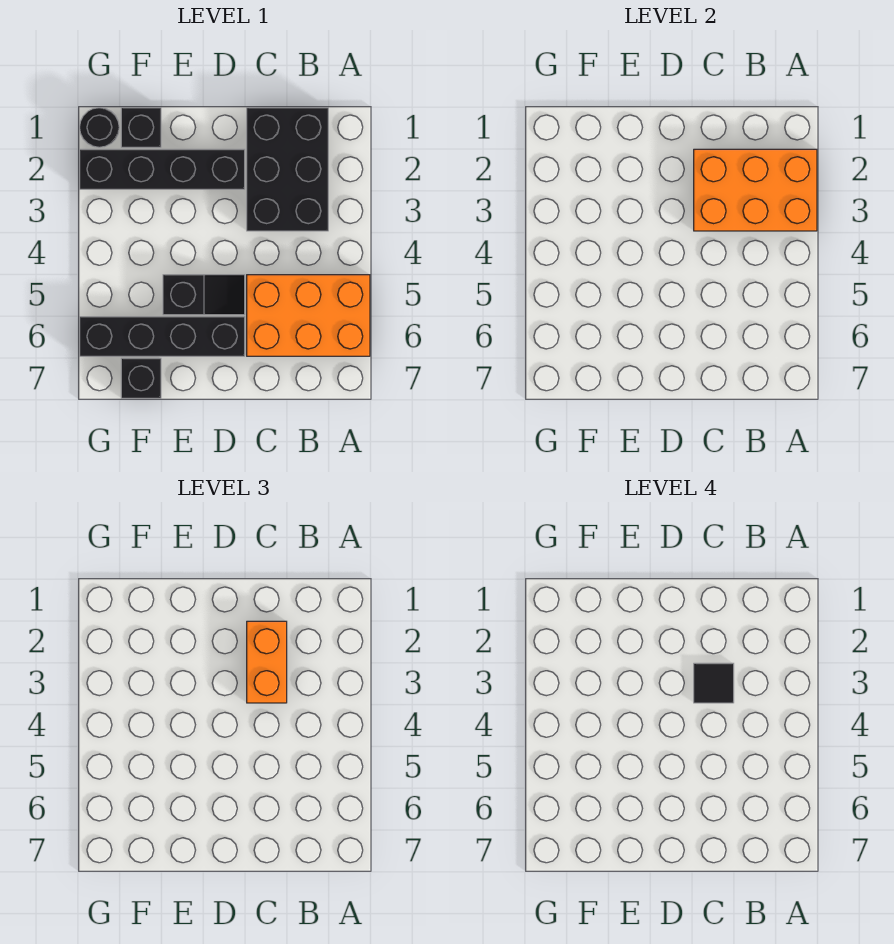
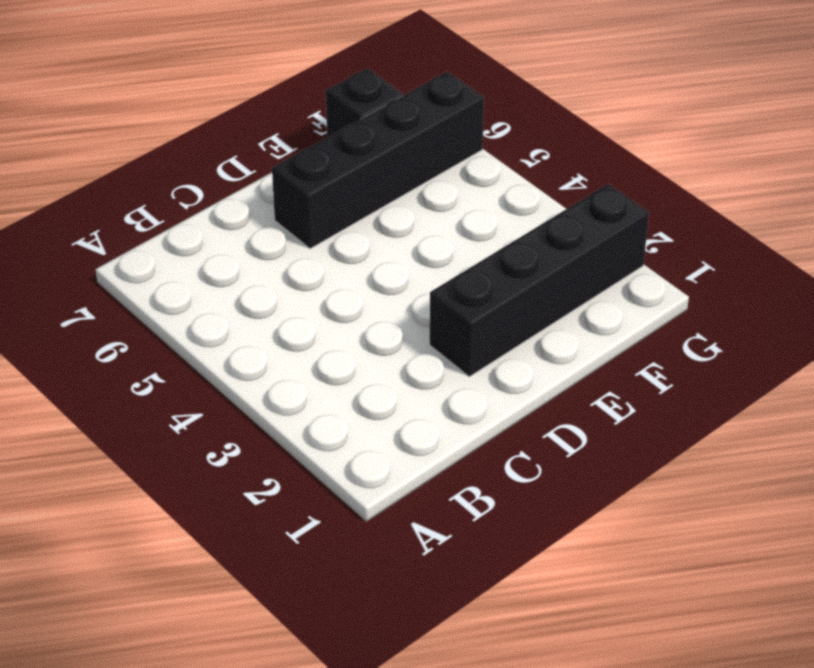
none -> orange brick A5:C6 level 1
none -> black brick B1:C3 level 1

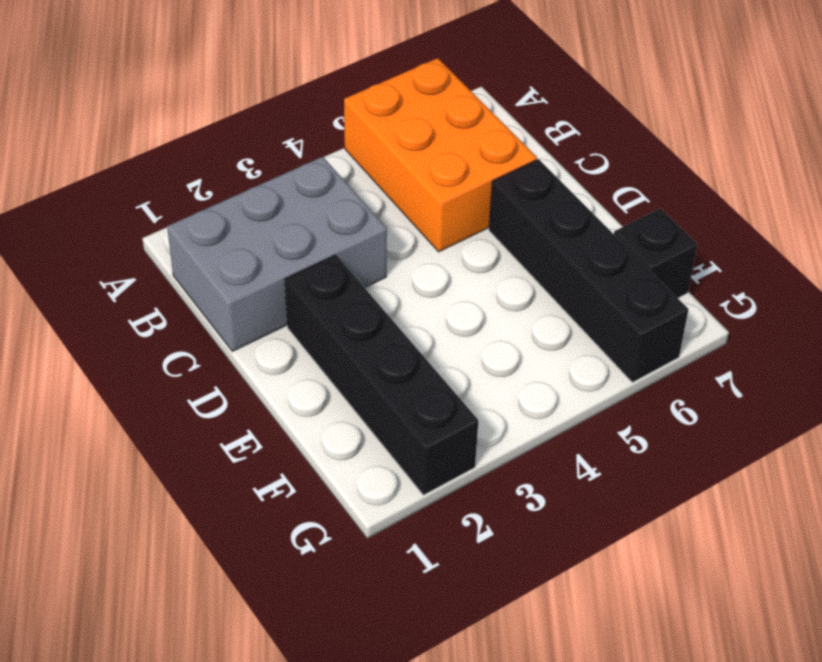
grey brick B1:C3 level 1 -> black brick B1:C3 level 1
none -> black slope D5:E5 level 1 top E
none -> black brick F1 level 1

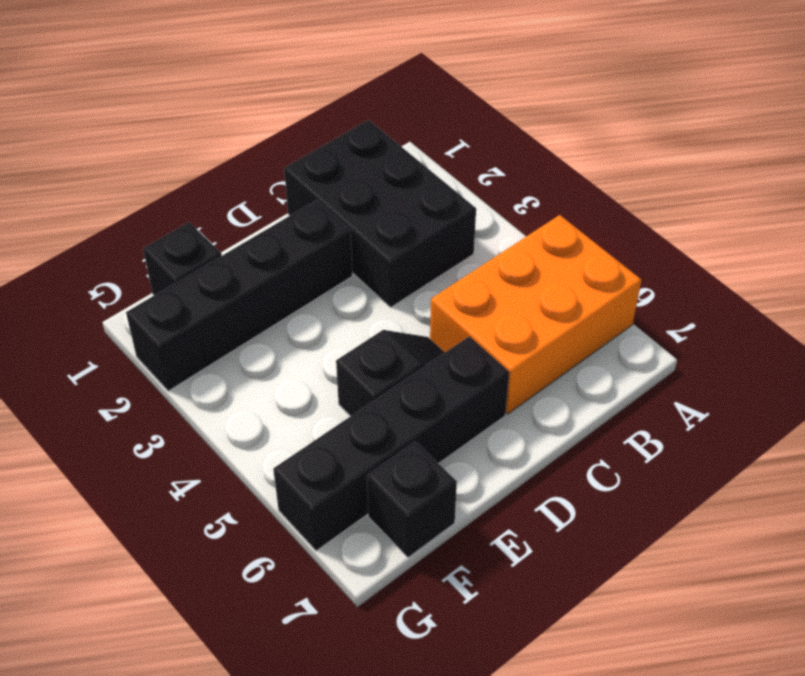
none -> black round brick G1 level 1
none -> orange brick A2:C3 level 2

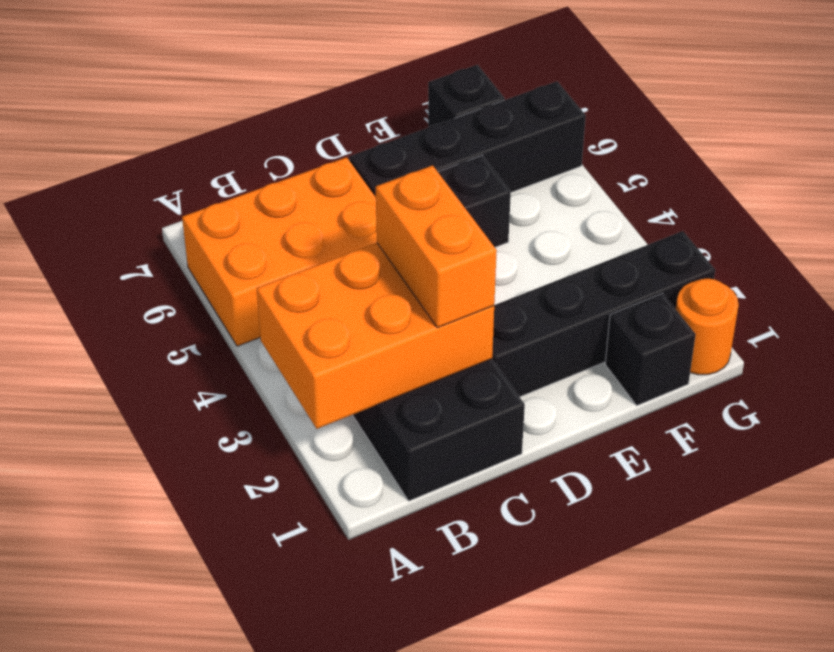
orange round brick G1 level 1 -> black round brick G1 level 1
none -> black tile C3 level 4

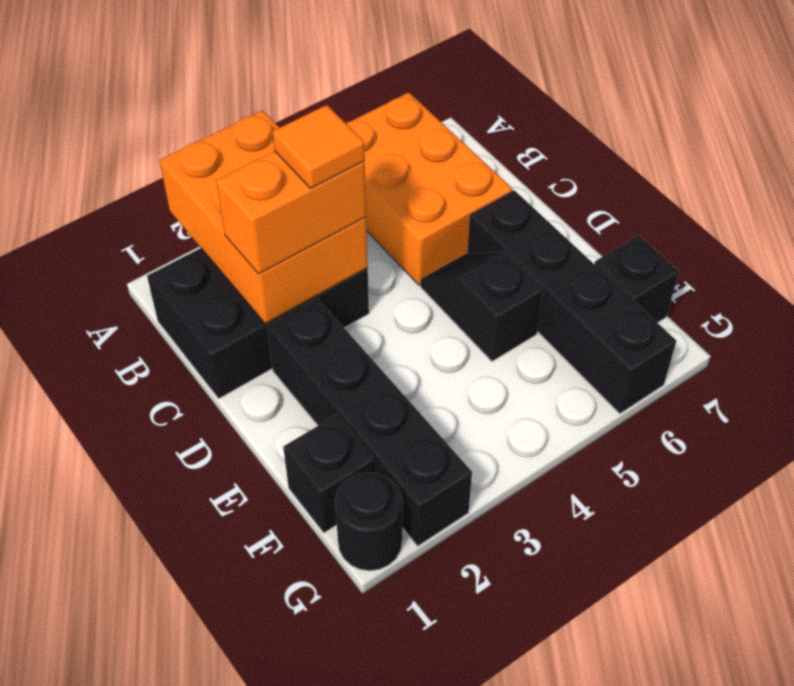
orange tile C3 level 4 -> black tile C3 level 4

